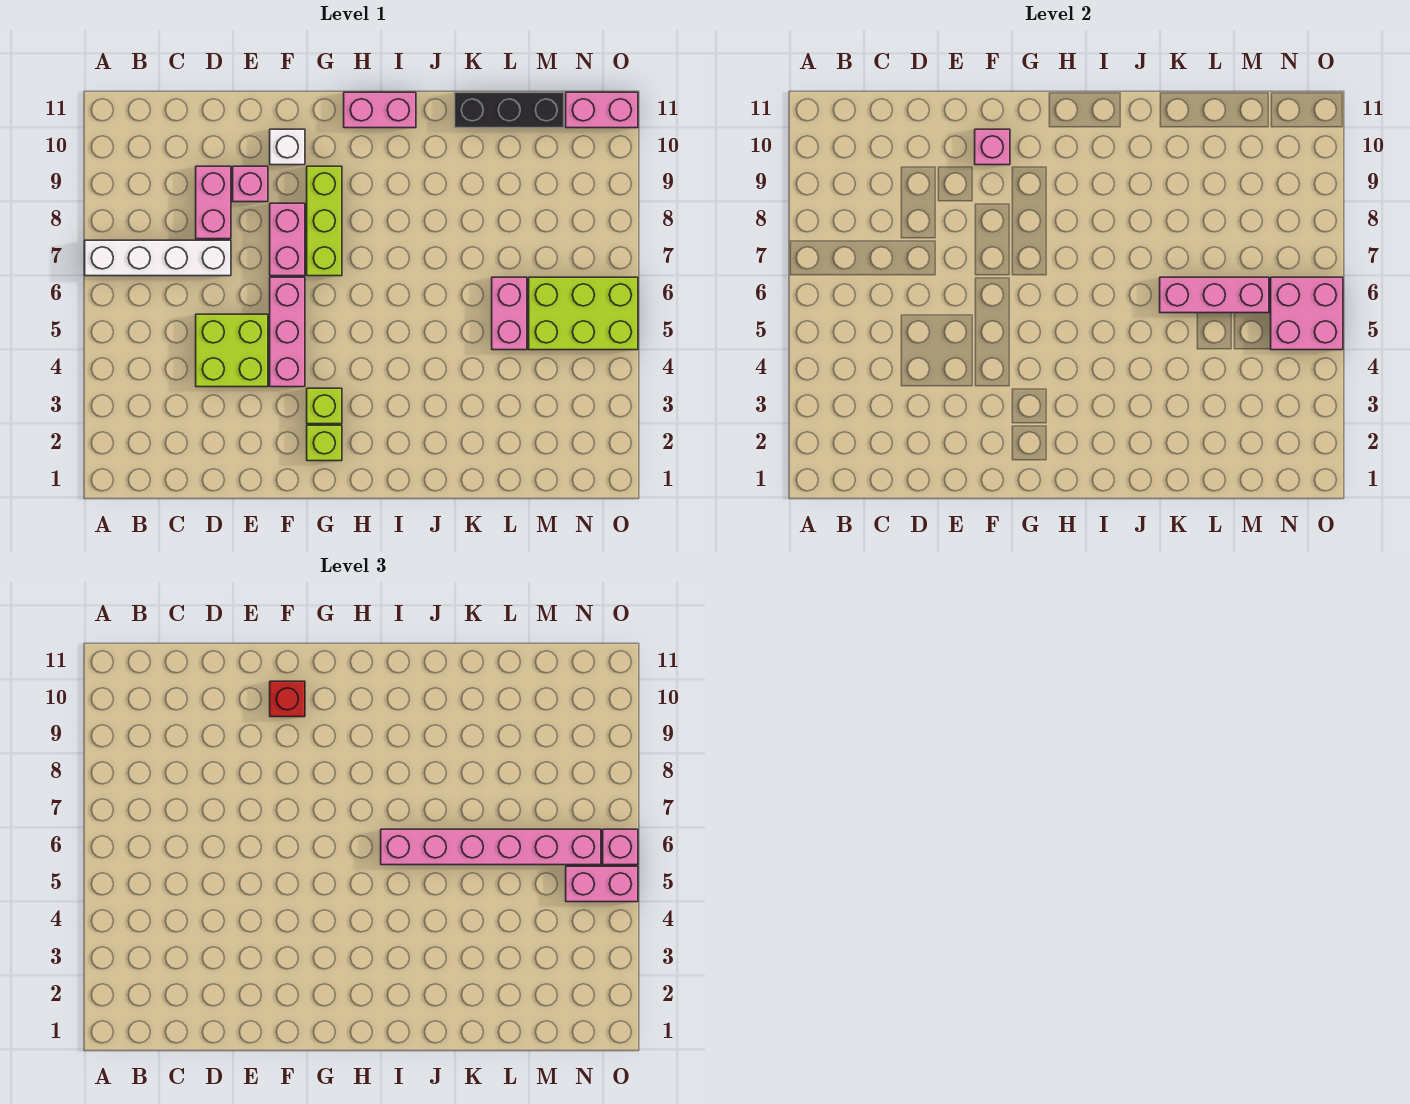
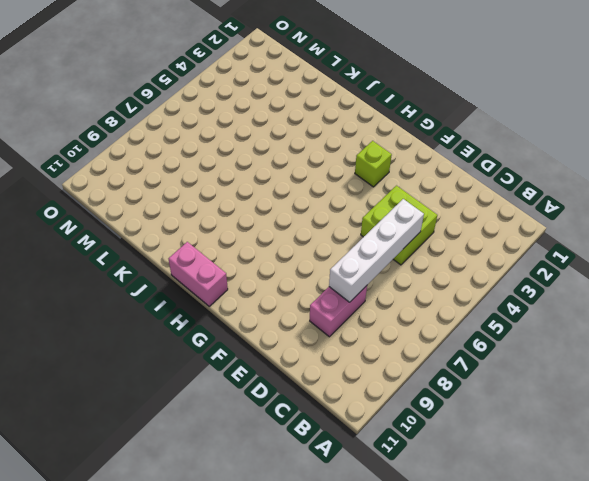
white brick D5:D8 level 2 -> white brick A7:D7 level 1
none -> pink brick E9 level 1
none -> pink brick F4:F6 level 1
none -> pink brick F7:F8 level 1

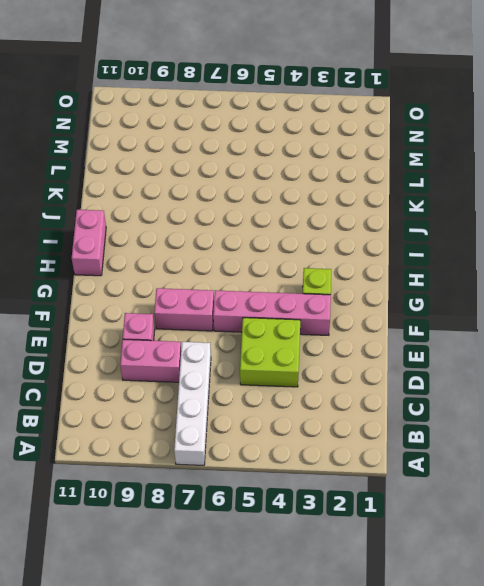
pink brick F3:F6 level 1 -> pink brick F4:F6 level 1
none -> white brick F10 level 1
none -> lime brick G2 level 1
none -> lime brick G7:G9 level 1

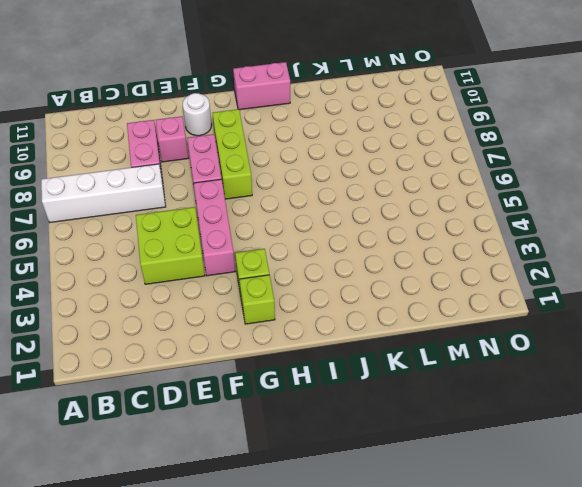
white round brick F10 level 1 -> white brick F10 level 1
none -> black brick K11:M11 level 1
none -> pink brick L5:L6 level 1
none -> lime brick M5:O6 level 1

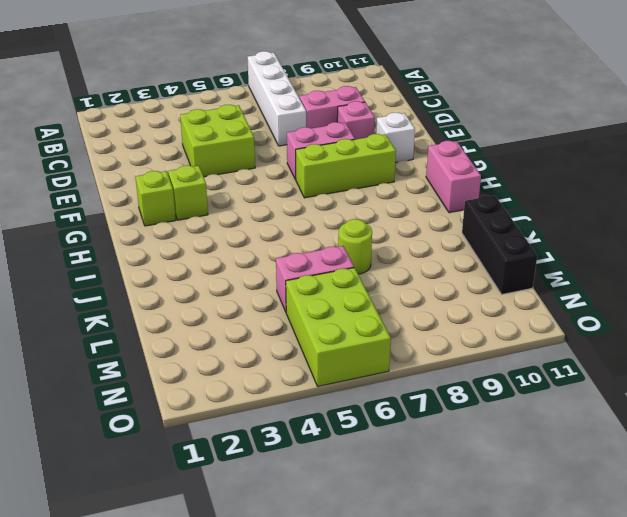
lime round brick K7 level 1 -> none
none -> pink brick F4:F6 level 1
none -> pink brick N11:O11 level 1
none -> pink brick F10 level 2

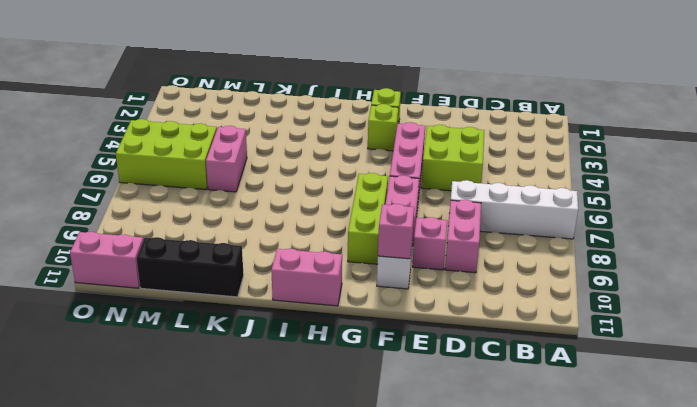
none -> pink brick K6:M6 level 2
none -> pink brick N5:O6 level 2
none -> red brick F10 level 3

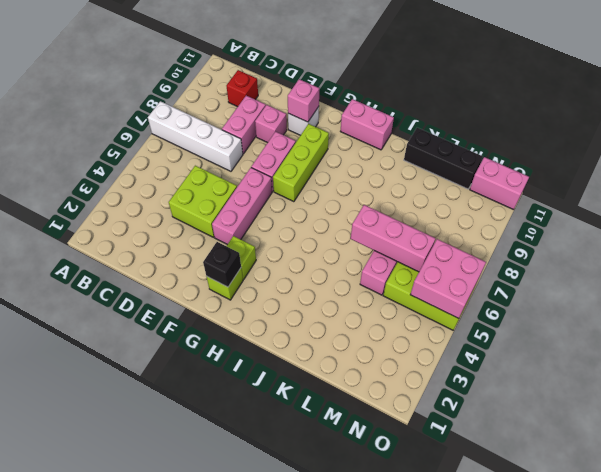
red brick C10 level 1 -> red brick F10 level 3
black brick G2 level 2 -> none
none -> pink brick I6:N6 level 3
none -> pink brick N5:O5 level 3
none -> pink brick O6 level 3

